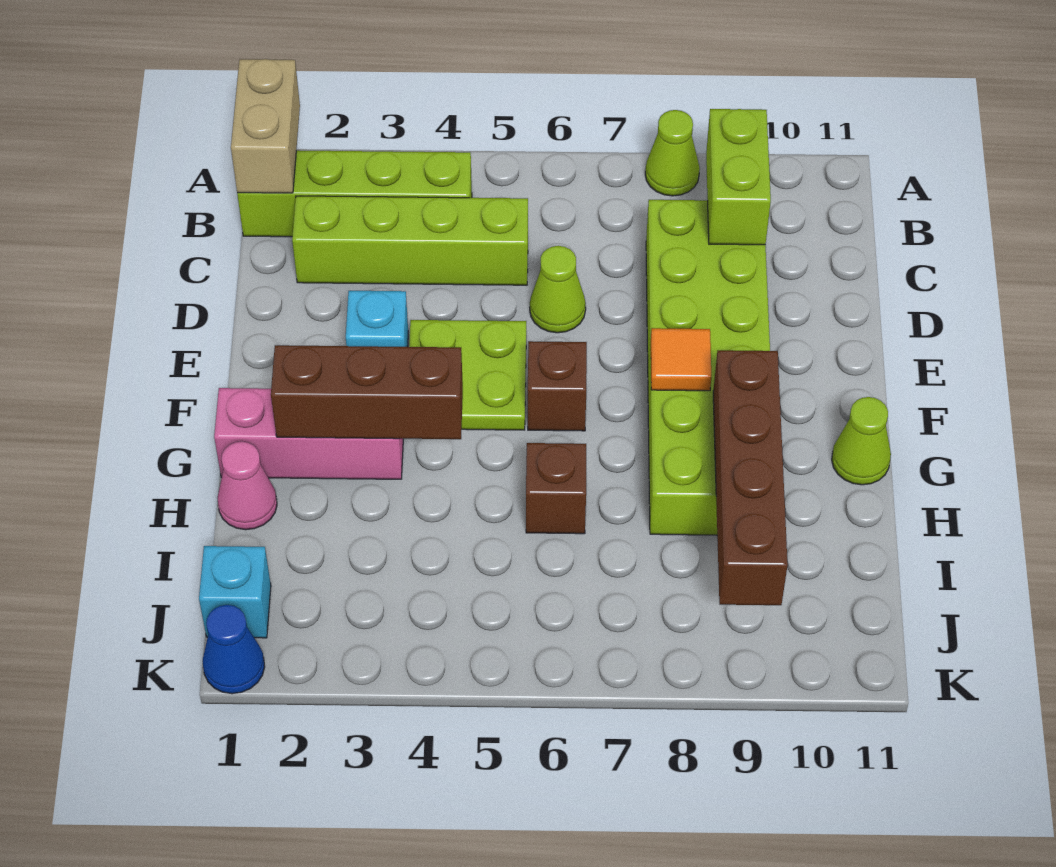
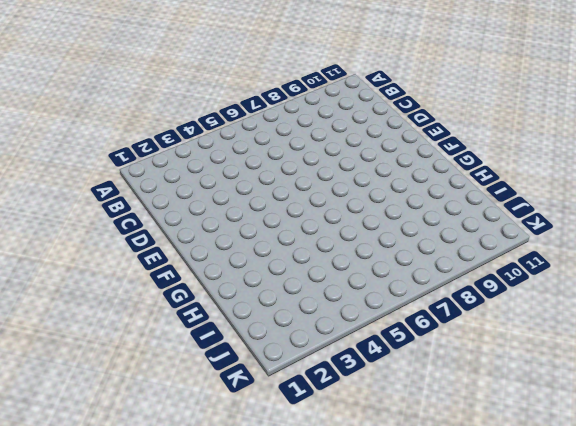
none -> lime cone A8 level 1
none -> lime brick B1:B4 level 1
none -> lime brick C2:C5 level 1

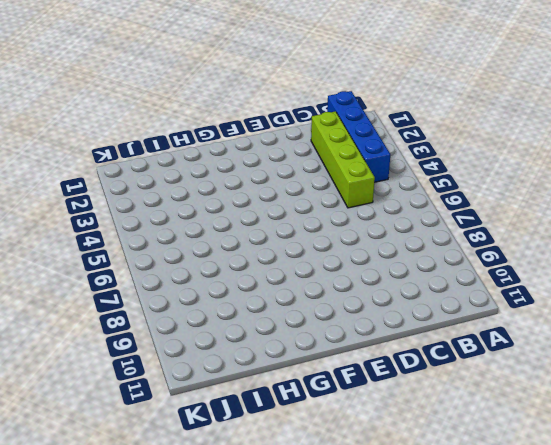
blue brick B1:B4 level 1 -> lime brick B1:B4 level 1
none -> lime cone A8 level 1
none -> lime brick C8:H9 level 1
none -> lime cone D6 level 1

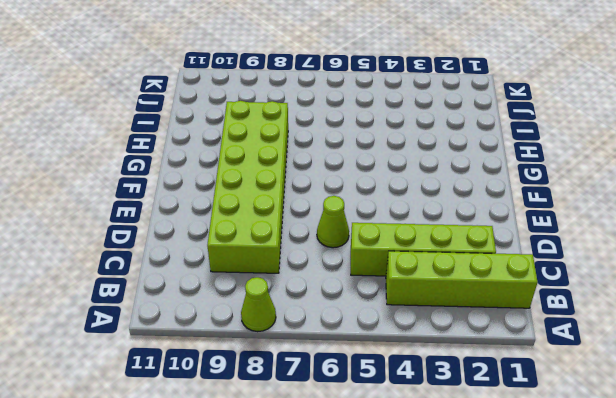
none -> cyan brick E3 level 1
none -> lime plate E4:F5 level 1
none -> brown brick F6 level 1

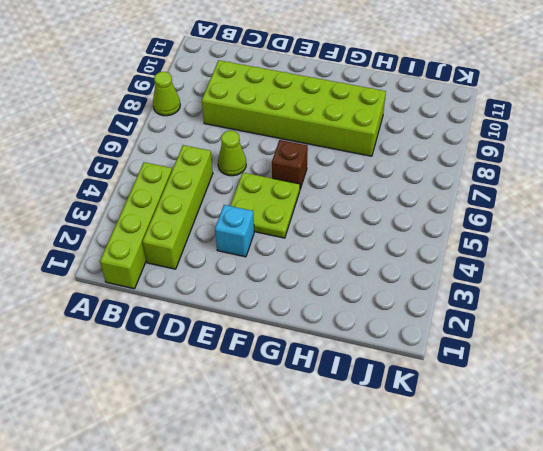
none -> pink brick G1:G3 level 1
none -> lime cone G11 level 1
none -> pink cone H1 level 1

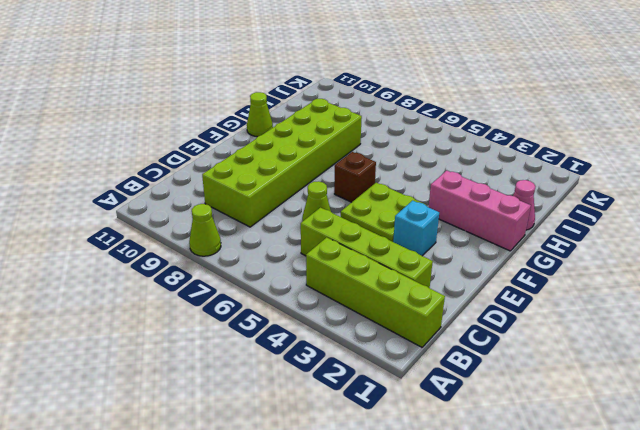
none -> brown brick H6 level 1
none -> cyan brick J1 level 1
none -> blue cone K1 level 1

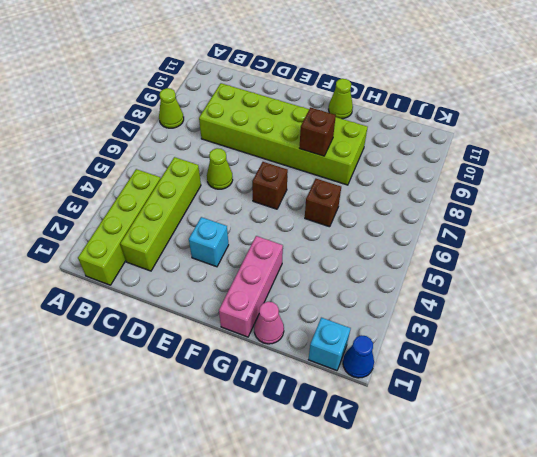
brown brick G8 level 2 -> none
none -> lime plate E4:F5 level 1
none -> tan brick A1:B1 level 2
none -> lime brick B9:C9 level 2

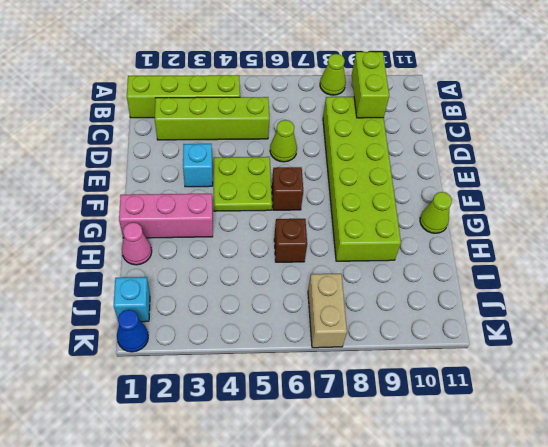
tan brick J7:K7 level 1 -> tan brick A1:B1 level 2
none -> orange tile F8 level 2
none -> brown brick G2:G4 level 2
none -> brown brick G9:J9 level 2

